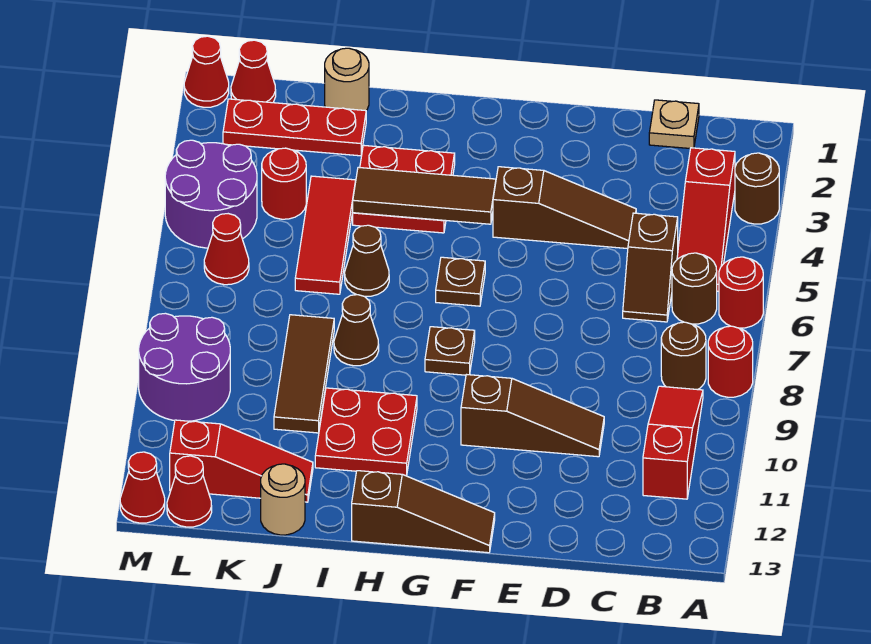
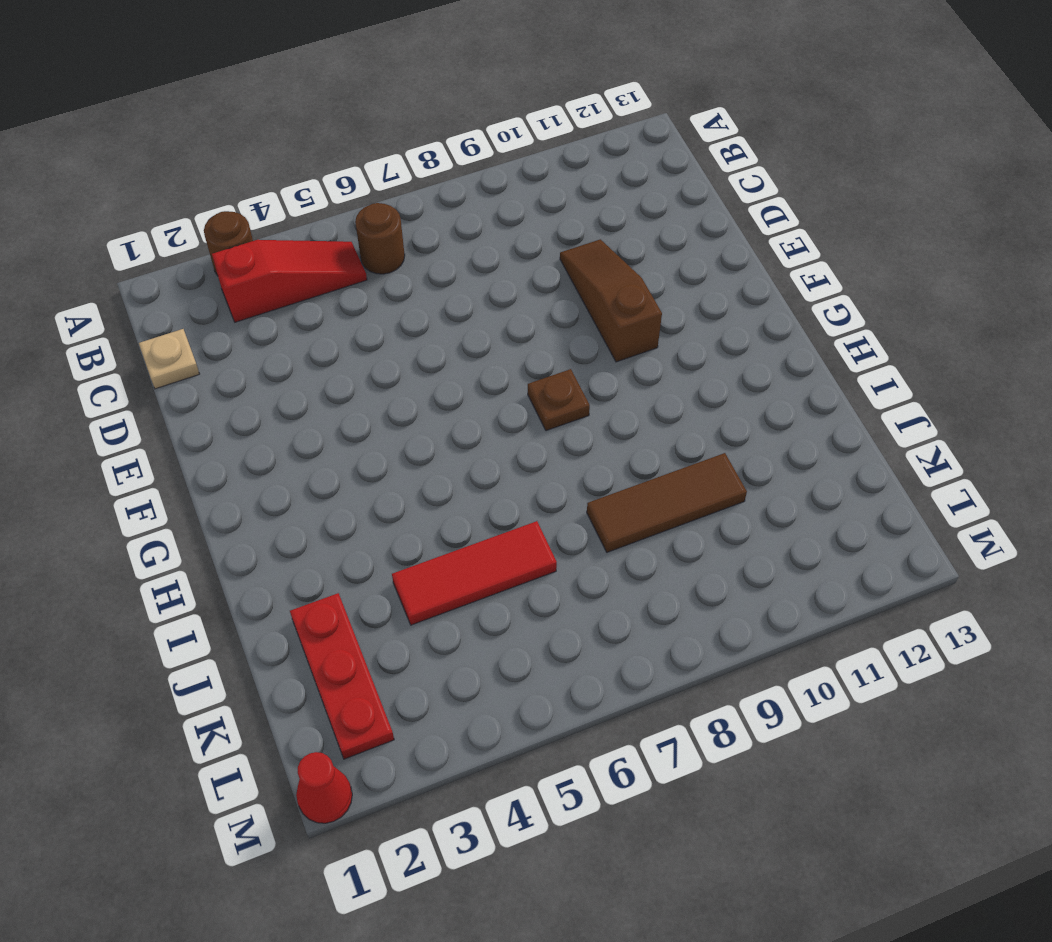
none -> red round brick A6 level 1
none -> red round brick A8 level 1
none -> brown round brick B8 level 1
none -> red slope B9:B11 level 1 top 11

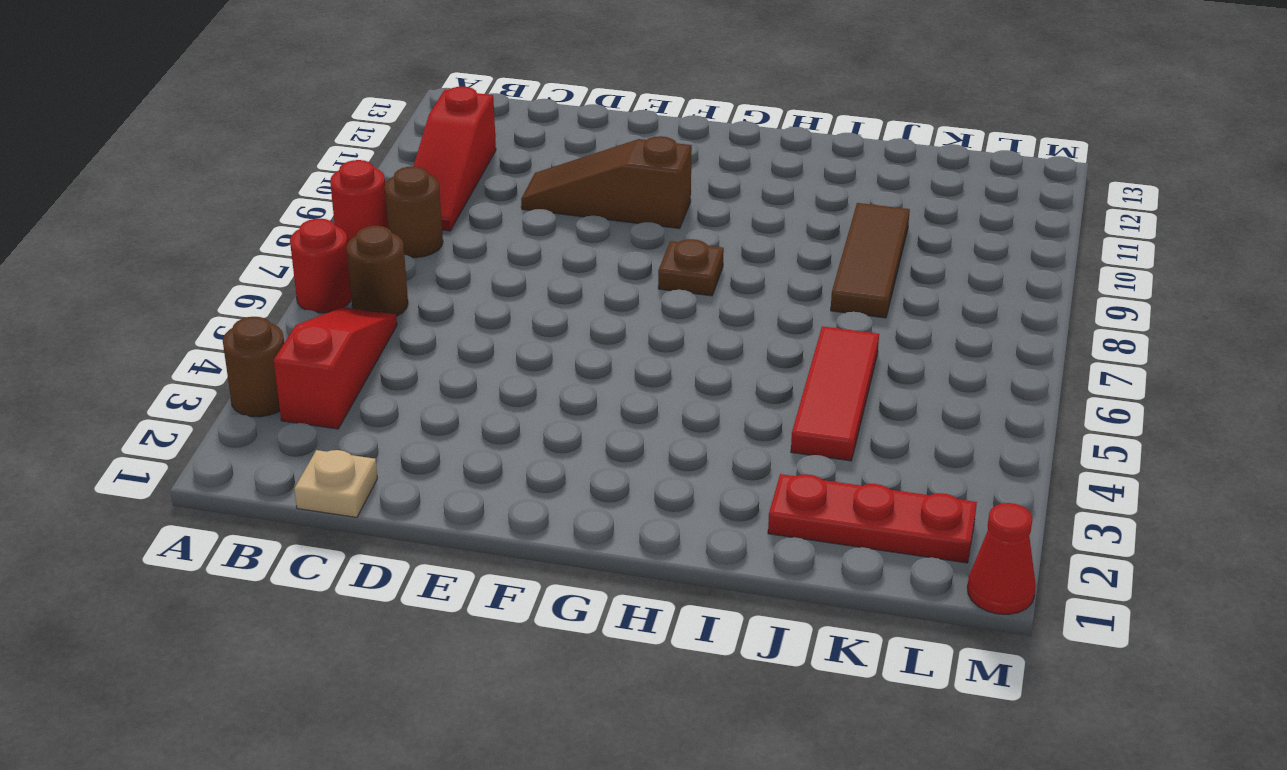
none -> brown slope C5:C6 level 1 top 5
none -> brown slope D4:F4 level 1 top F
none -> brown slope F13:H13 level 1 top H
none -> brown plate G6 level 1

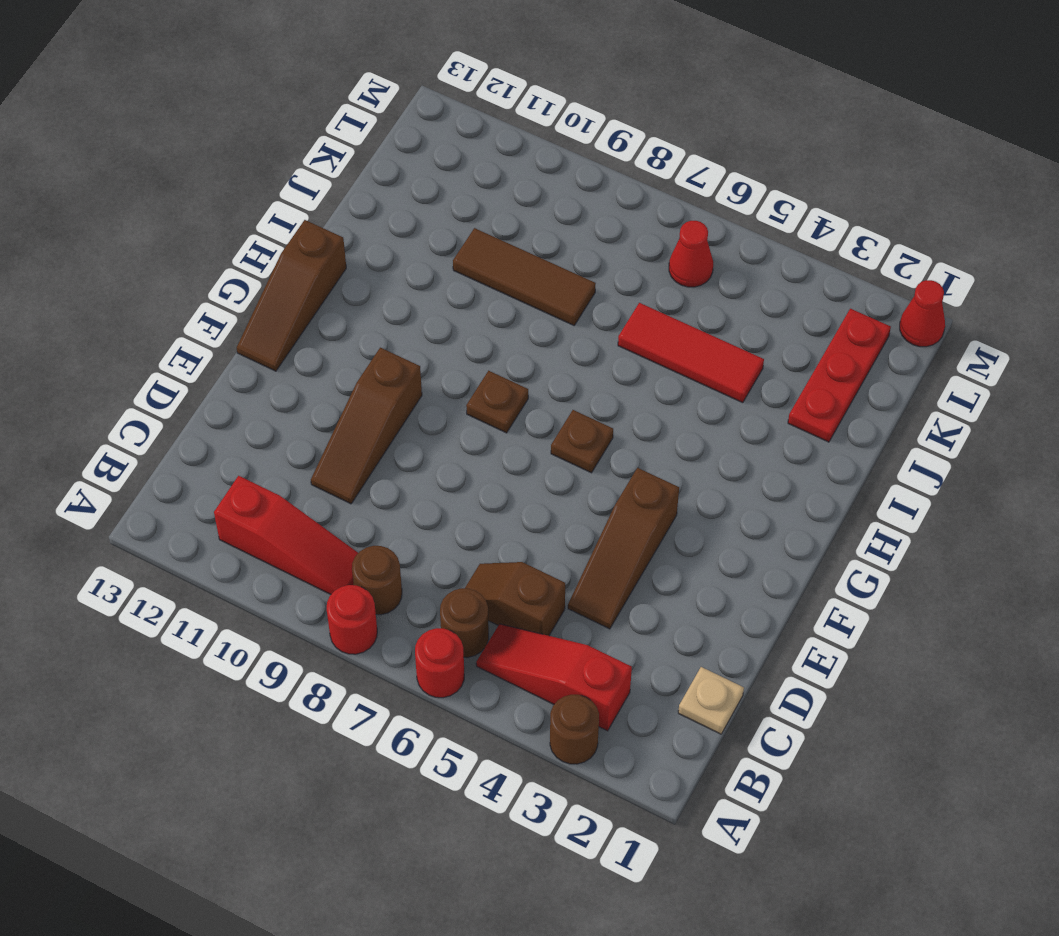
none -> red plate H3:I4 level 1
none -> red plate H10:I11 level 1
none -> brown cone I6 level 1
none -> brown cone I8 level 1

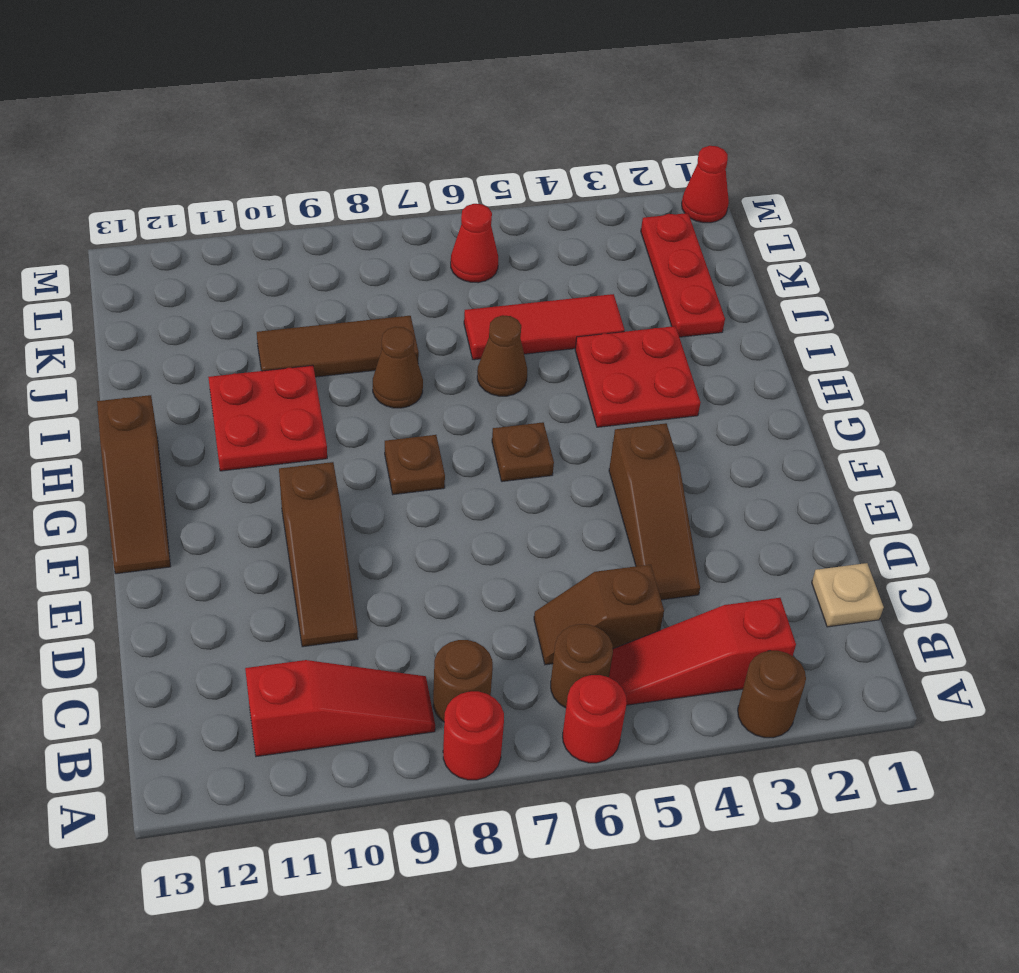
none -> tan round brick J1 level 1
none -> red slope J12:L12 level 1 top L
none -> tan round brick J13 level 1
none -> red round brick K4 level 1

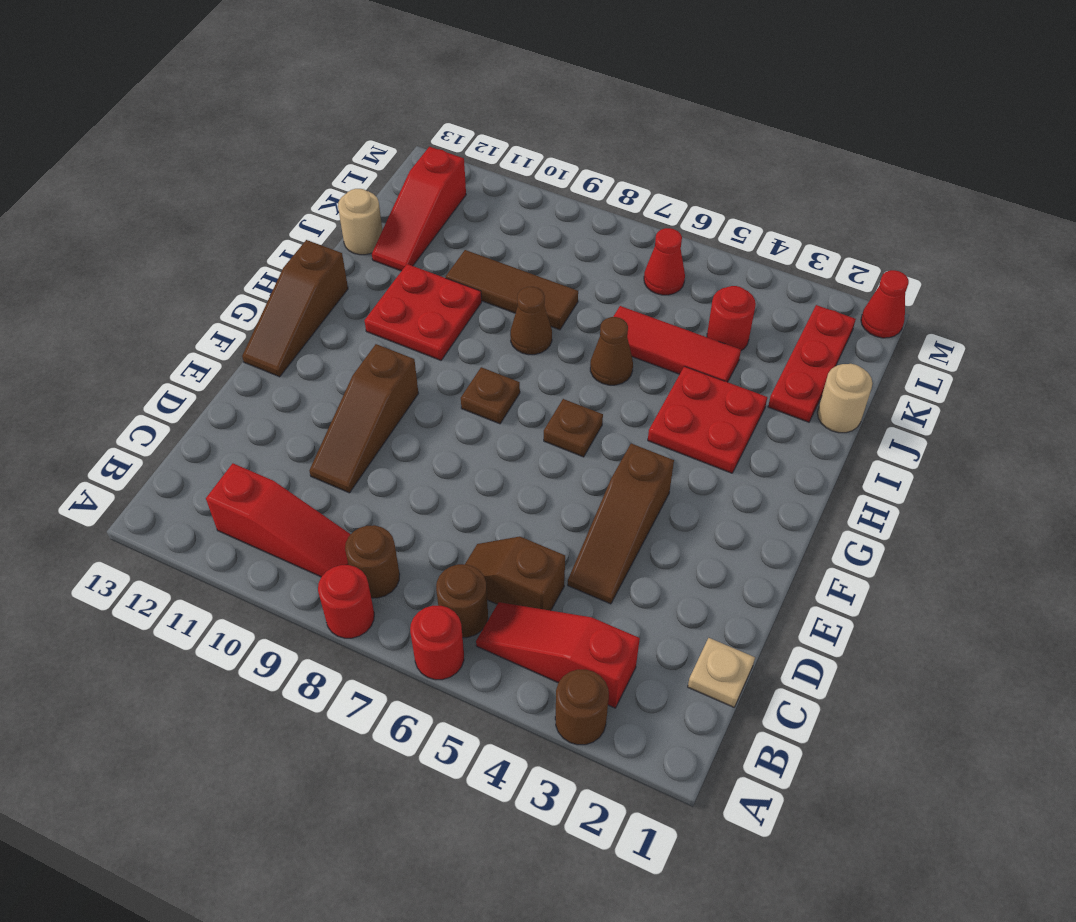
none -> red cone L1 level 1
none -> purple round brick L4:M5 level 1
none -> purple round brick L9:M10 level 1
none -> red cone L13 level 1

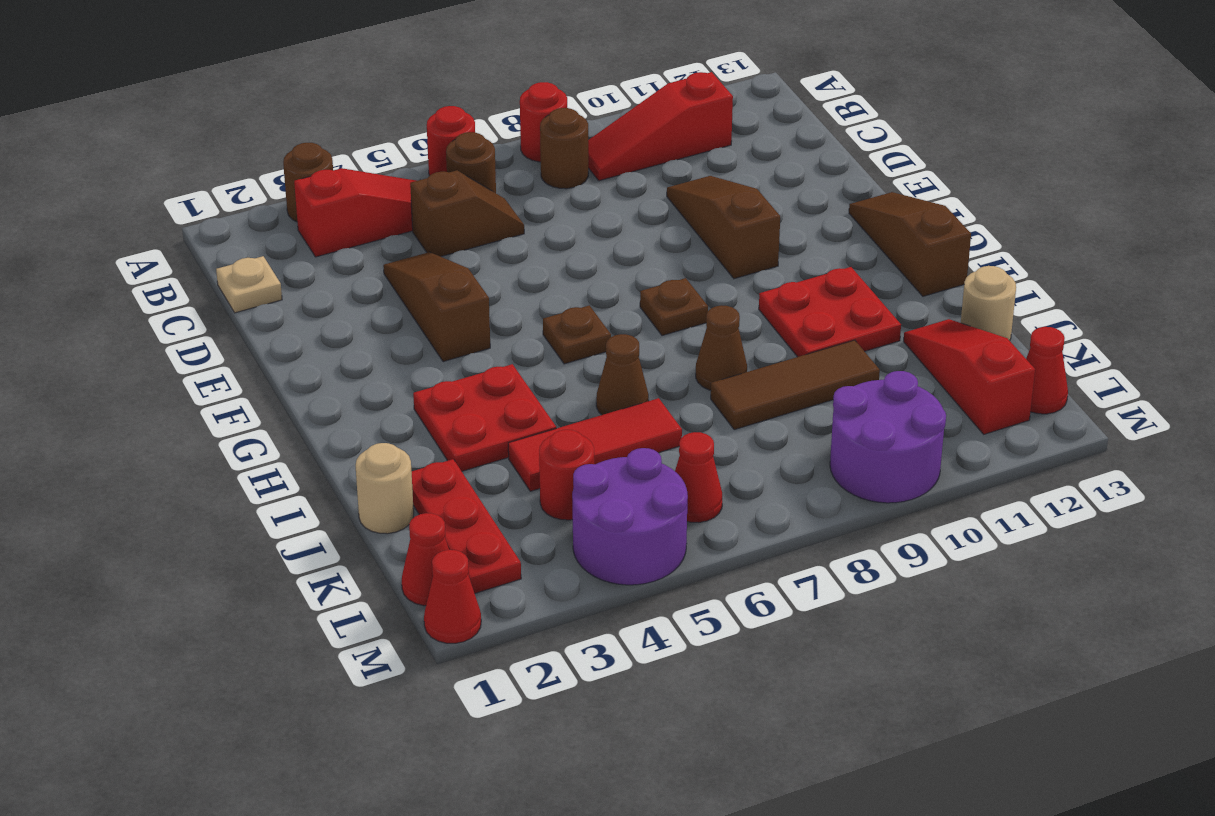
none -> red cone M13 level 1
none -> brown tile G4:I4 level 2

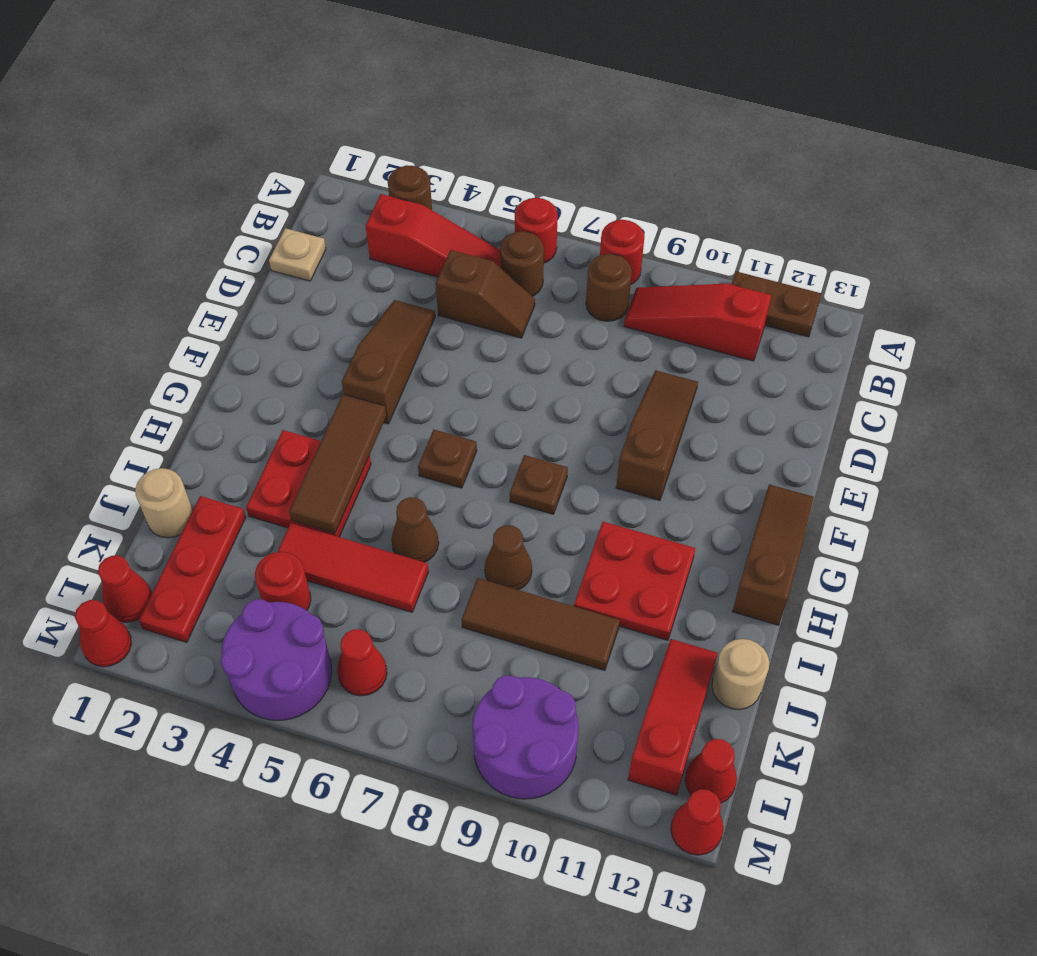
brown plate A11:A12 level 1 -> none

